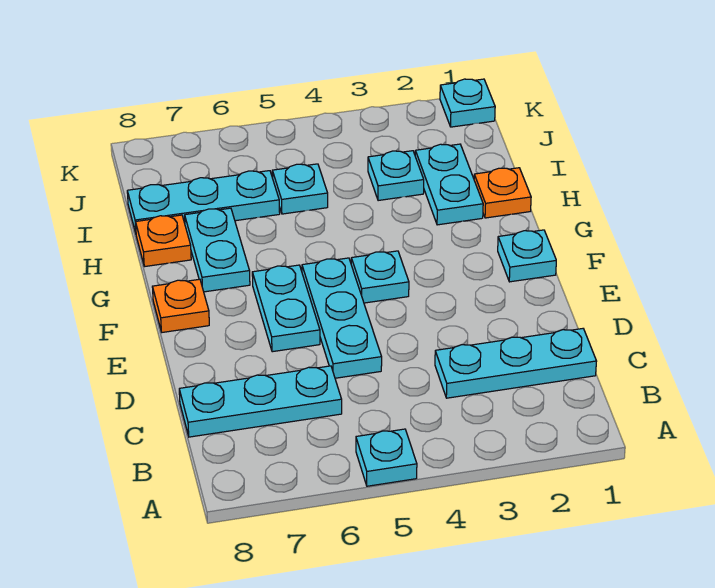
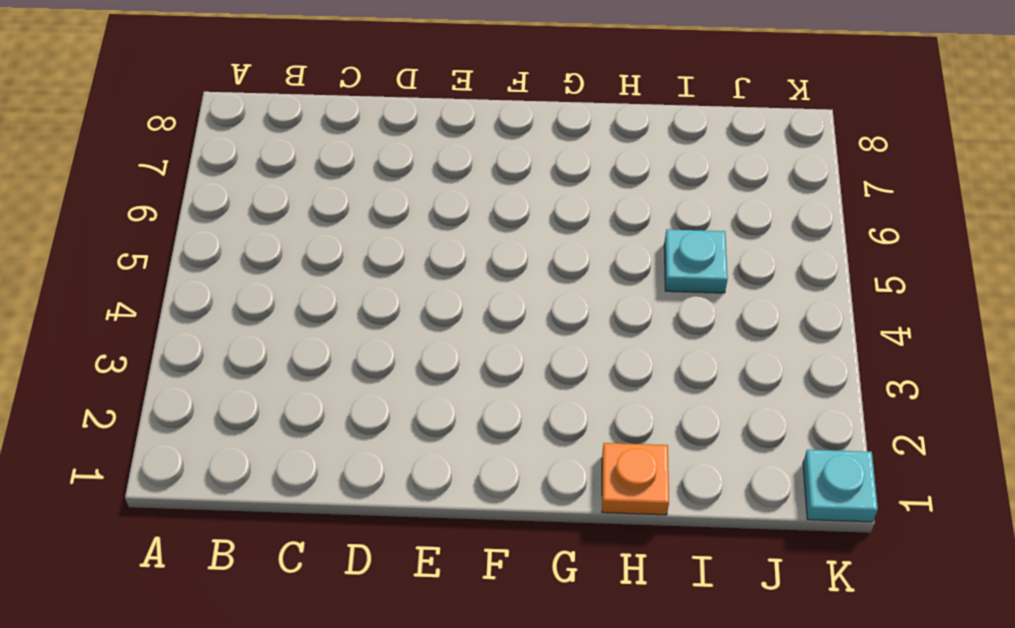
none -> cyan plate A5 level 1
none -> cyan plate C1:C3 level 1
none -> cyan plate C6:C8 level 1

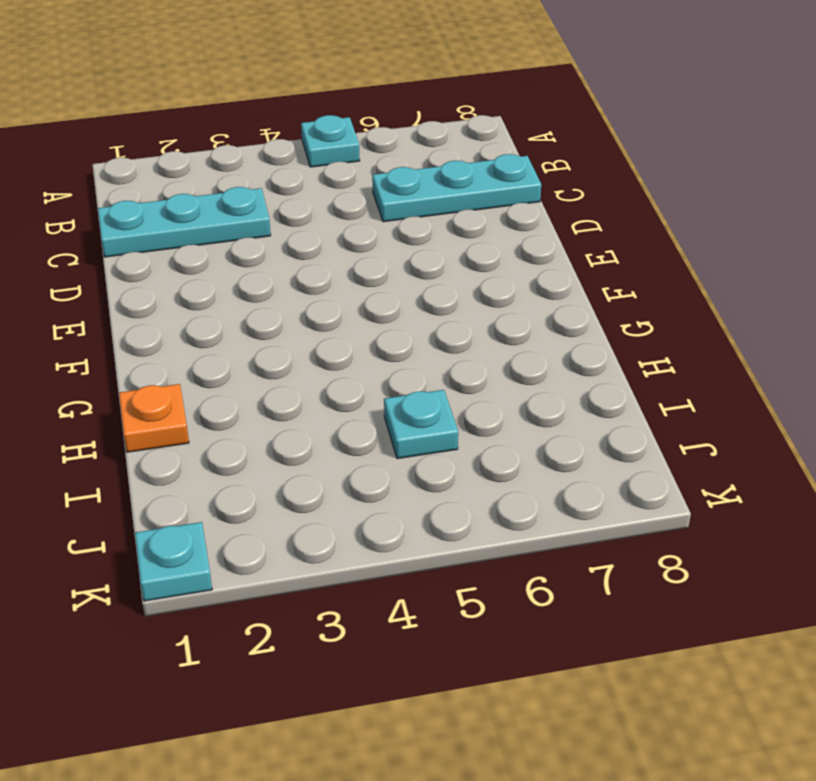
none -> cyan plate D5:F5 level 1
none -> cyan plate E6:F6 level 1
none -> cyan plate F1 level 1

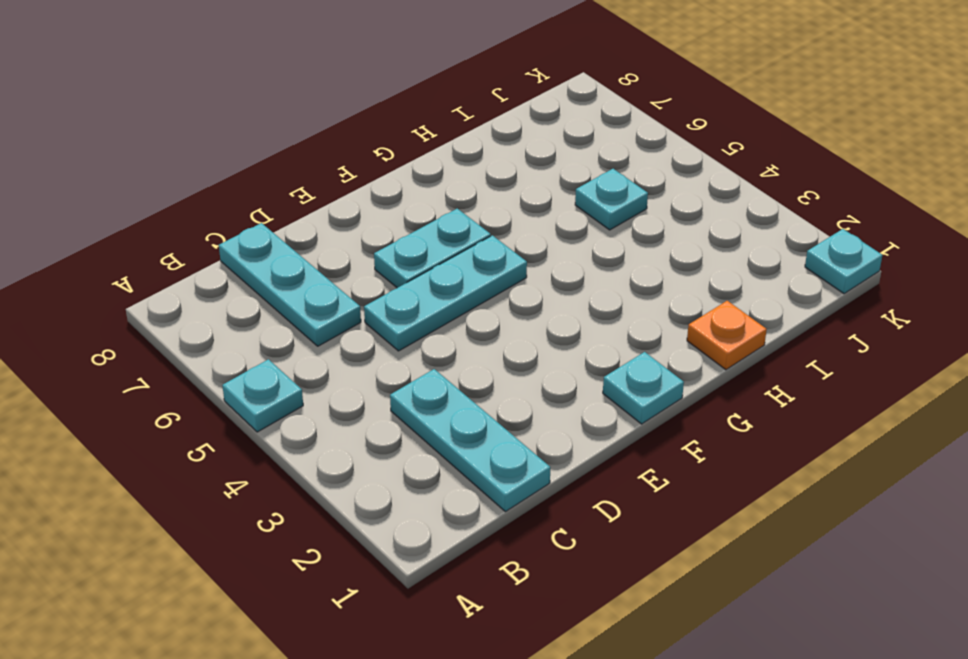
none -> cyan plate F4 level 1
none -> orange plate F8 level 1
none -> cyan plate G7:H7 level 1

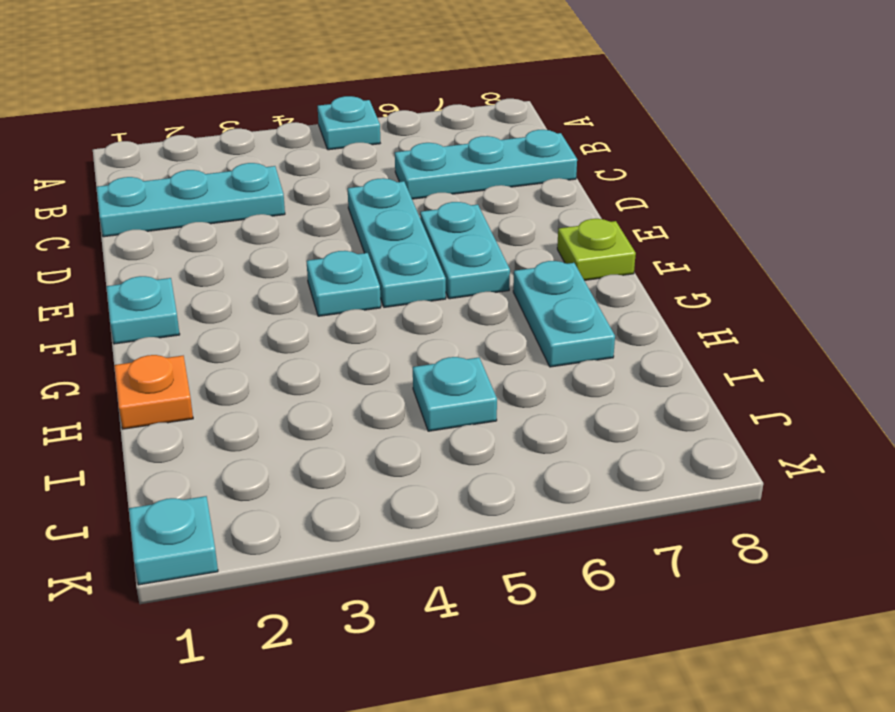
lime plate F8 level 1 -> orange plate F8 level 1
none -> cyan plate H2:I2 level 1
none -> orange plate H8 level 1
none -> cyan plate I3 level 1

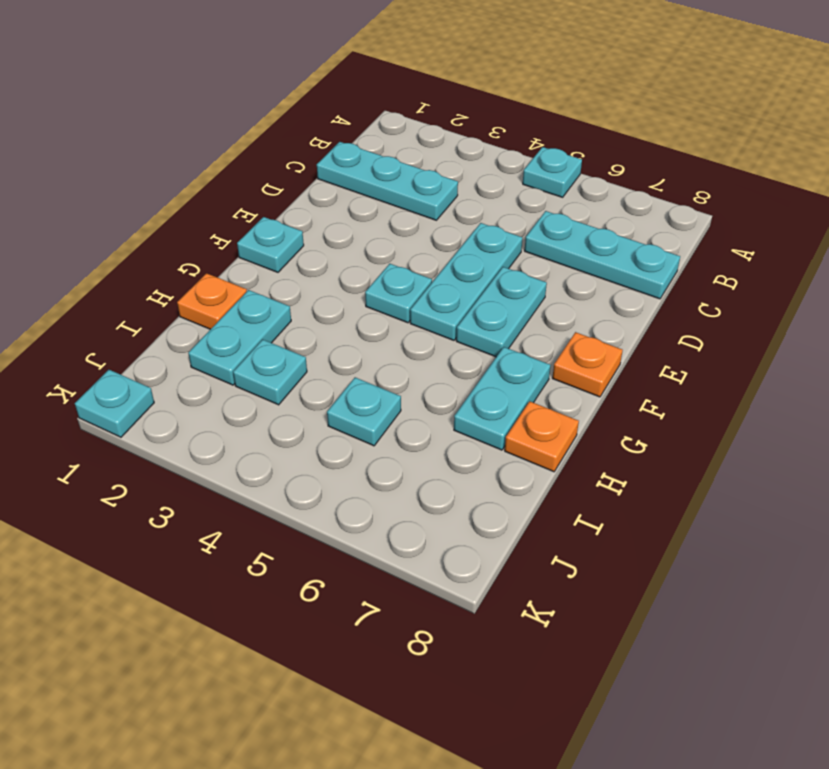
none -> cyan plate I6:I8 level 1

